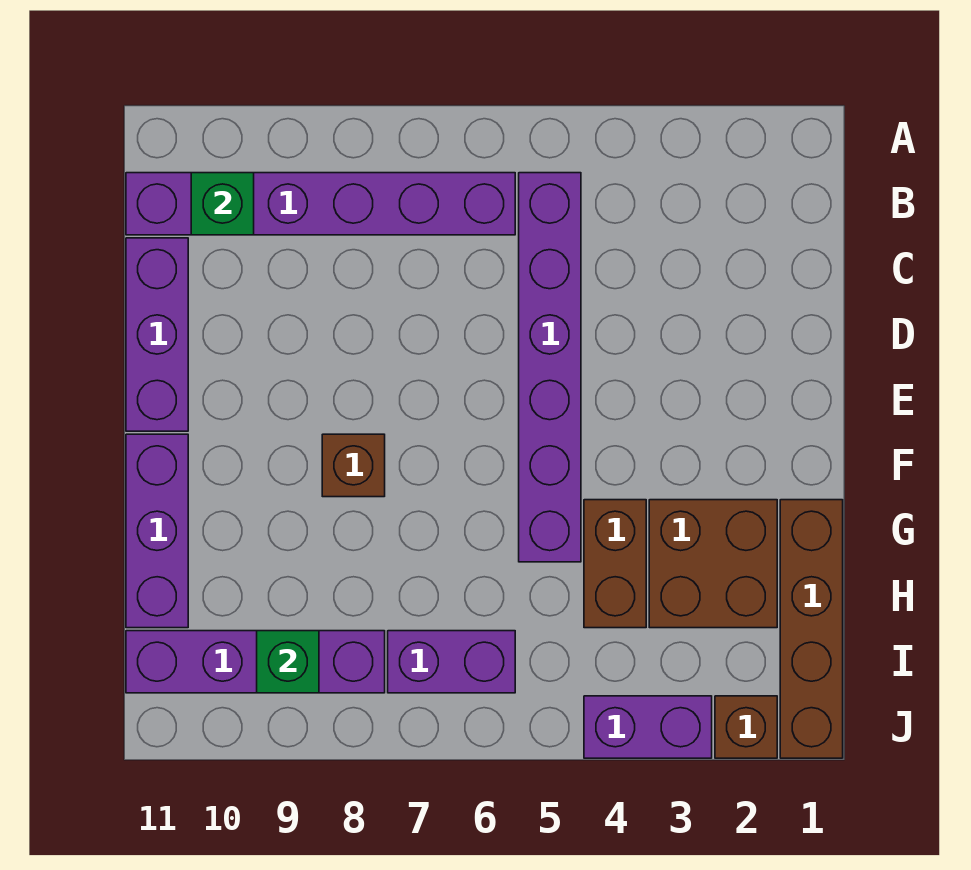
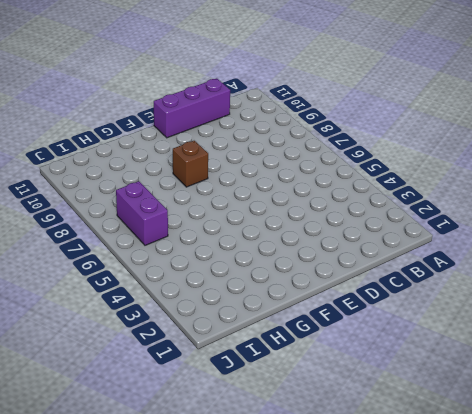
none -> purple brick B5:G5 level 1
none -> purple brick B6:B11 level 1
none -> purple brick F11:H11 level 1

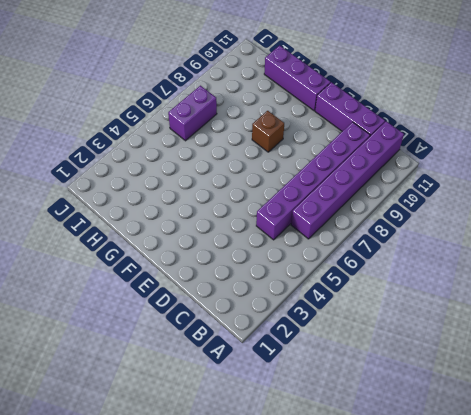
purple brick C5:C10 level 1 -> purple brick B5:G5 level 1
none -> brown brick G1:J1 level 1
none -> brown brick G2:H3 level 1
none -> brown brick G4:H4 level 1

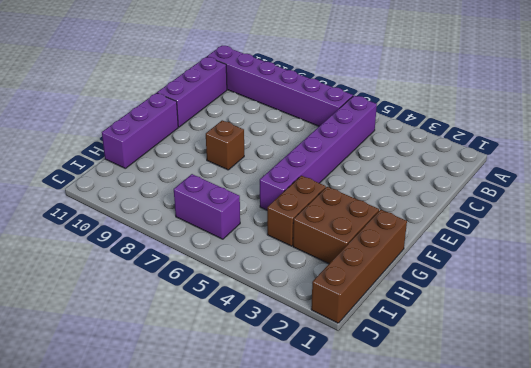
none -> purple brick I8:I11 level 1
none -> brown brick J2 level 1
none -> purple brick J3:J4 level 1

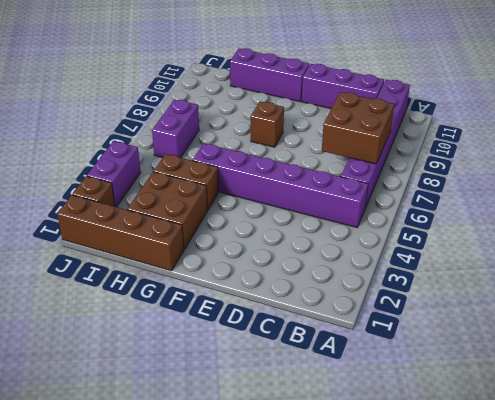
brown brick B7:C8 level 2 -> none
none -> purple brick I8:I11 level 1
none -> green brick B10 level 2
none -> green brick I9 level 2

